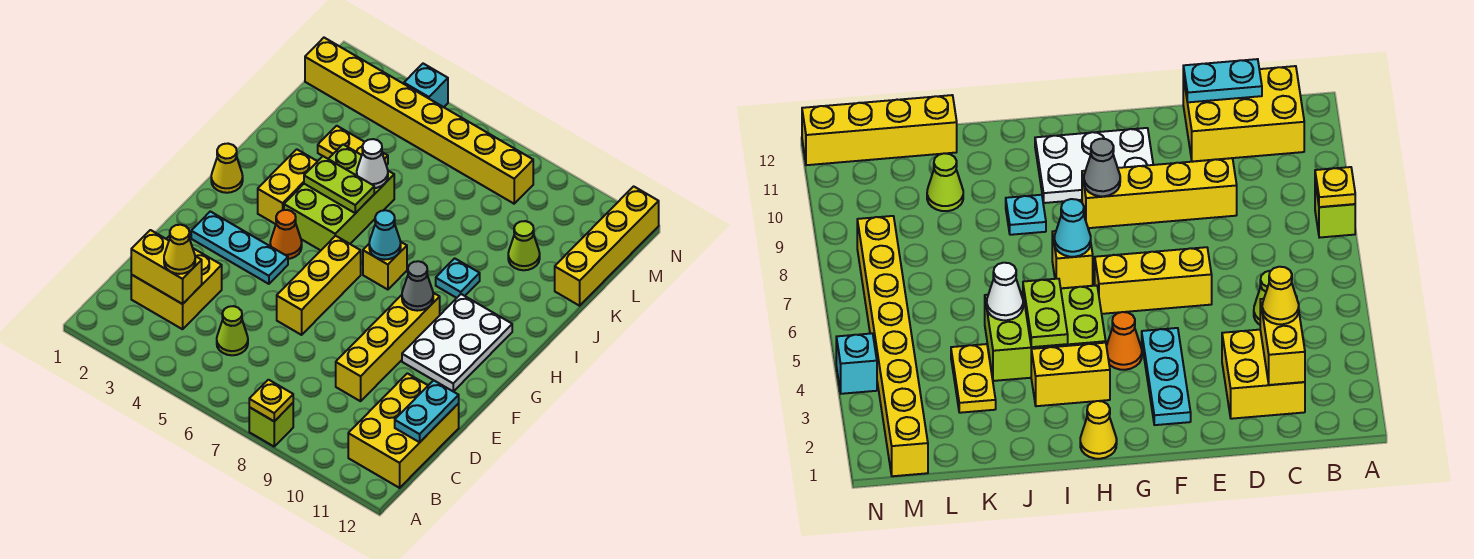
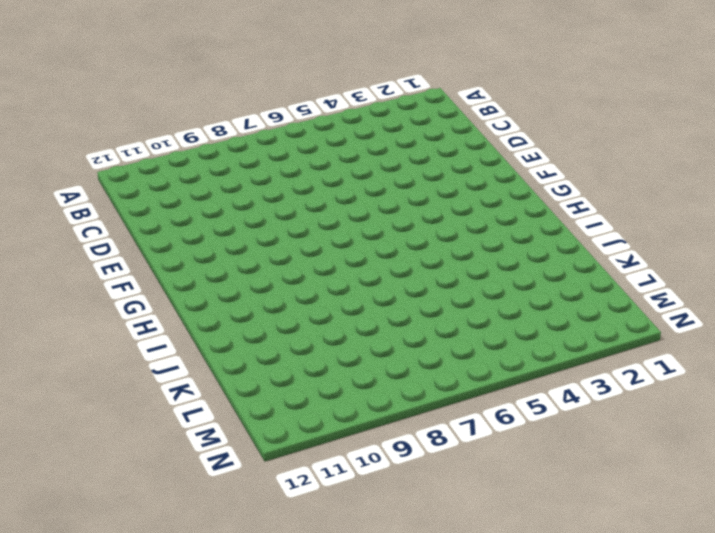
none -> lime brick A8 level 1
none -> yellow brick B11:D12 level 1
none -> yellow brick C2:D3 level 1

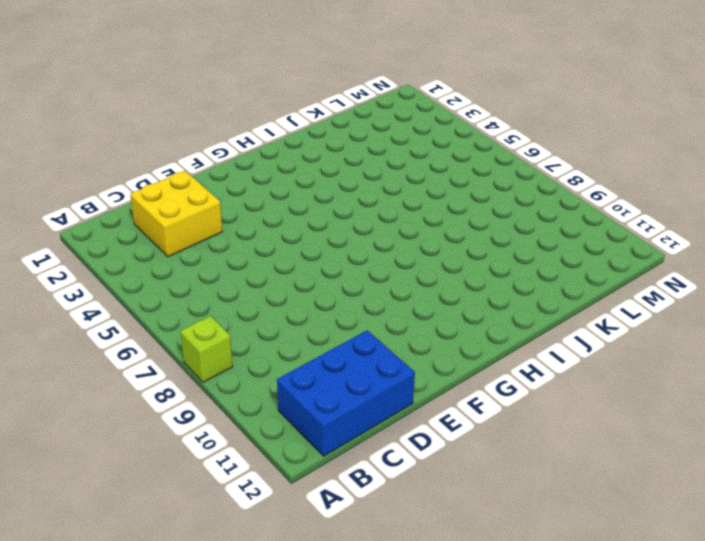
blue brick B11:D12 level 1 -> yellow brick B11:D12 level 1
none -> lime cone C5 level 1
none -> yellow brick D9:G9 level 1
none -> yellow brick E6:G6 level 1

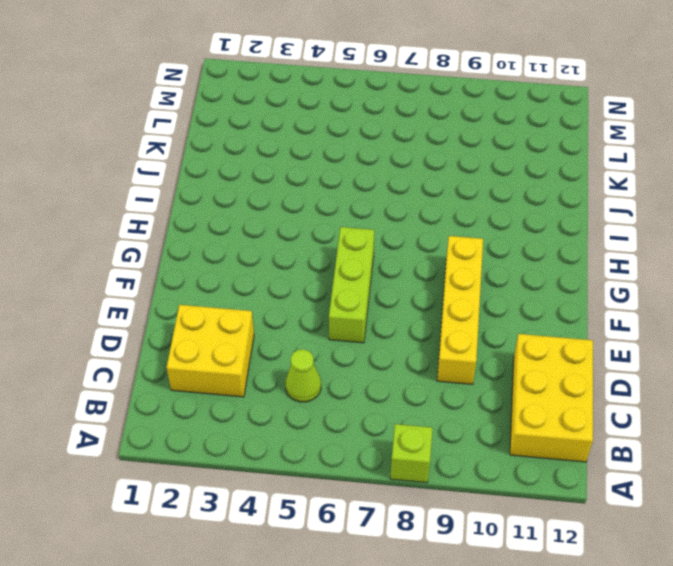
lime brick E6:G6 level 1 -> yellow brick E6:G6 level 1
none -> cyan plate F2:F4 level 1
none -> white plate F10:H11 level 1
none -> orange cone G4 level 1

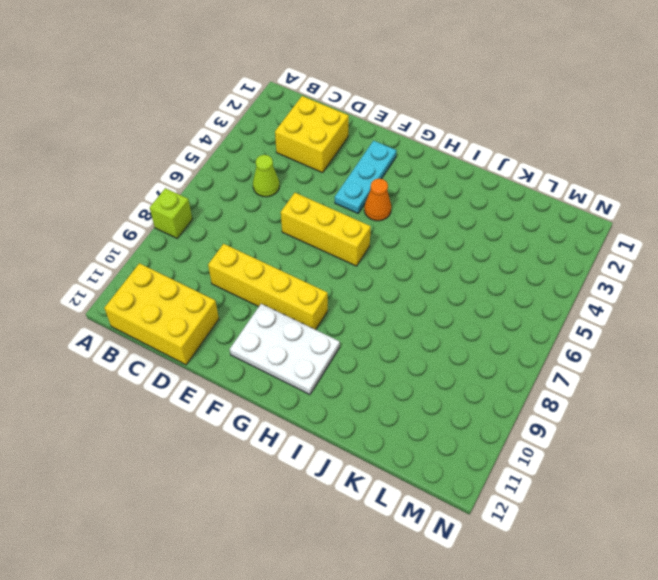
none -> yellow cone H1 level 1
none -> yellow brick H3:I3 level 1
none -> lime brick H4:J5 level 1

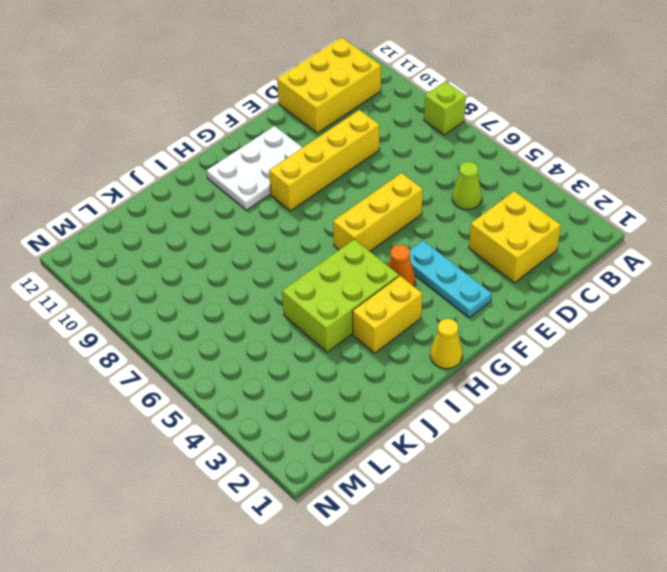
none -> yellow brick H7 level 1
none -> cyan plate I9 level 1
none -> yellow plate K3:K4 level 1

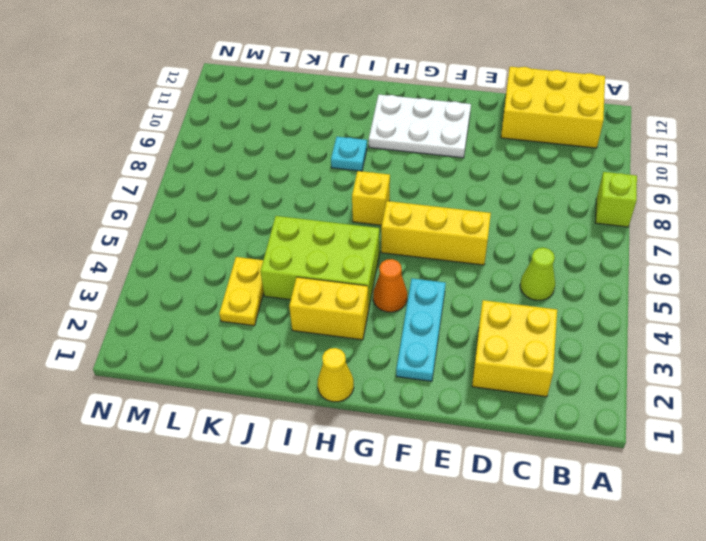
none -> yellow brick D9:G9 level 1
none -> lime cone K10 level 1
none -> yellow brick K12:N12 level 1

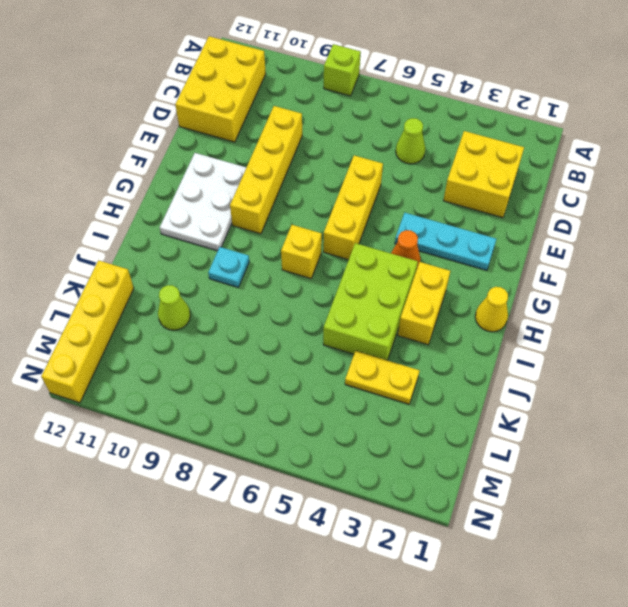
none -> yellow brick M1:M8 level 1
none -> cyan brick N4 level 1
none -> yellow plate A8 level 2

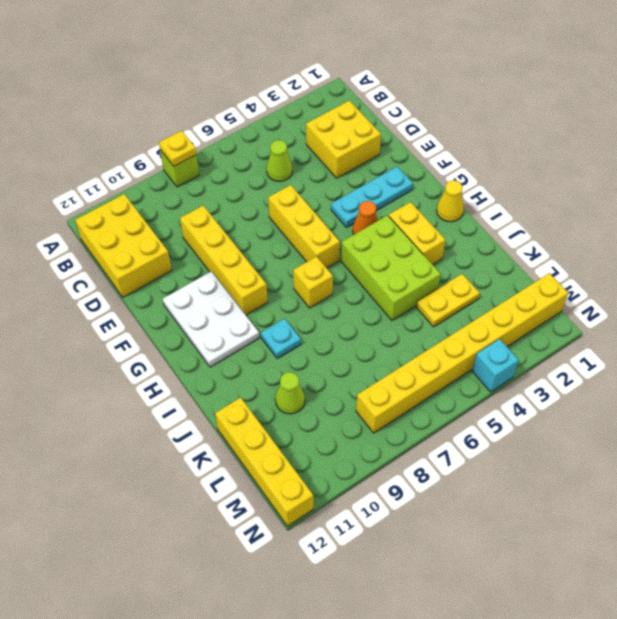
none -> yellow brick C2:C3 level 2
none -> cyan plate C12:D12 level 2
none -> grey cone G9 level 2

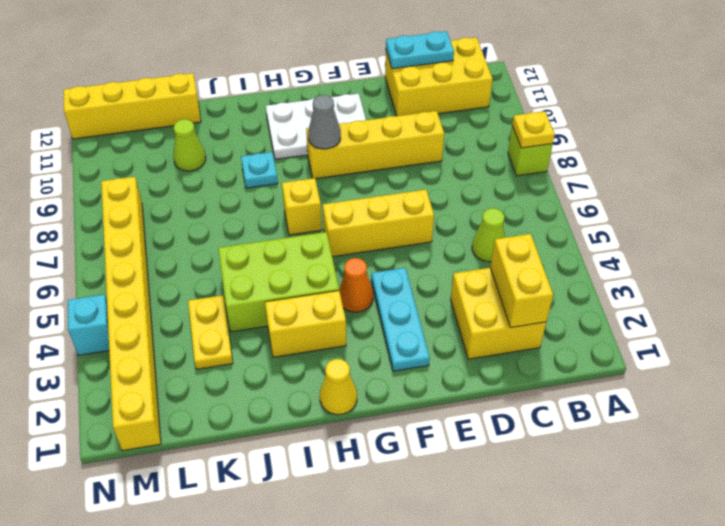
none -> cyan cone H7 level 2
none -> lime plate I4:I5 level 2
none -> white cone J5 level 2

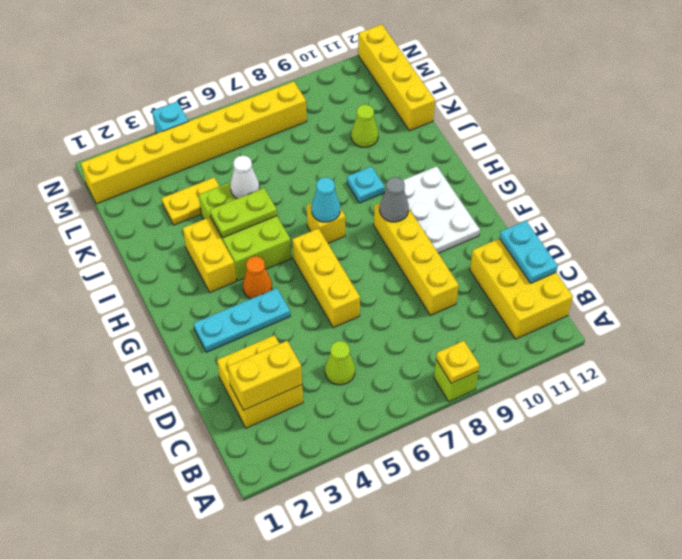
none -> yellow cone H1 level 1
none -> yellow cone C3 level 3

